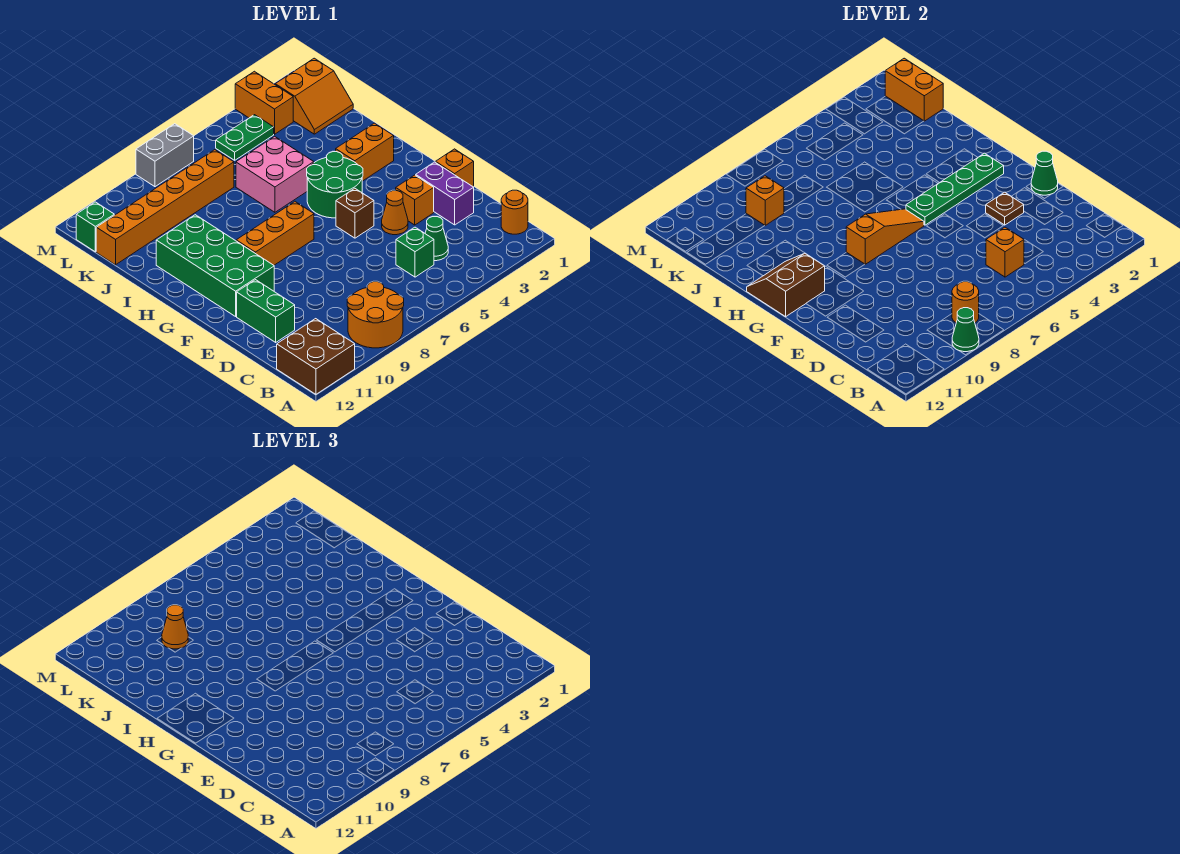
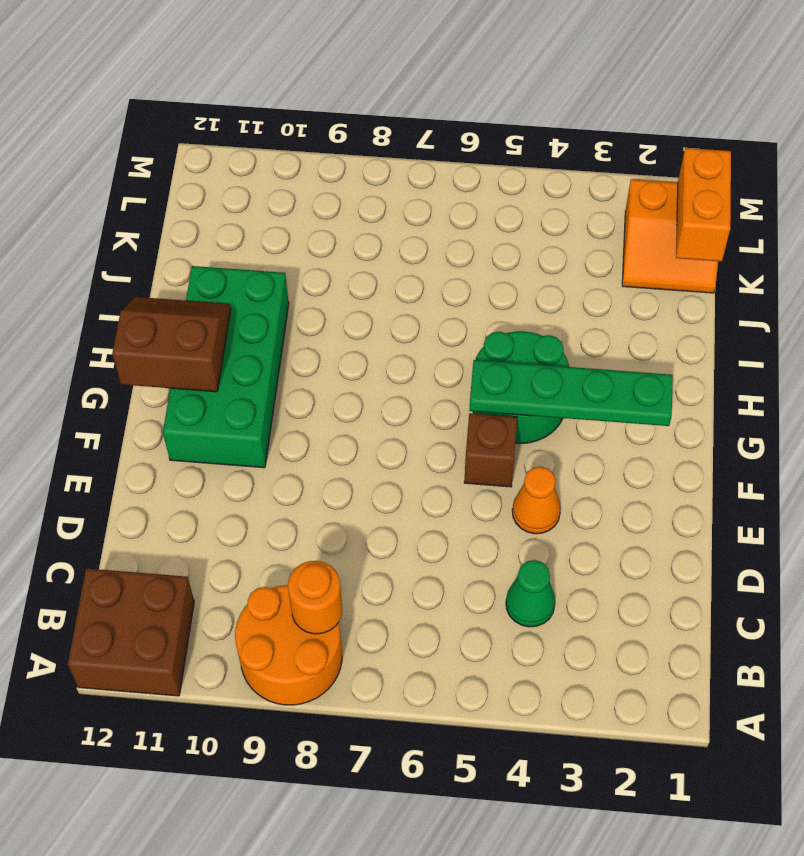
none -> orange round brick B1 level 1
none -> green brick C5 level 1
none -> purple brick D2:E2 level 1
none -> green brick D11:E11 level 1

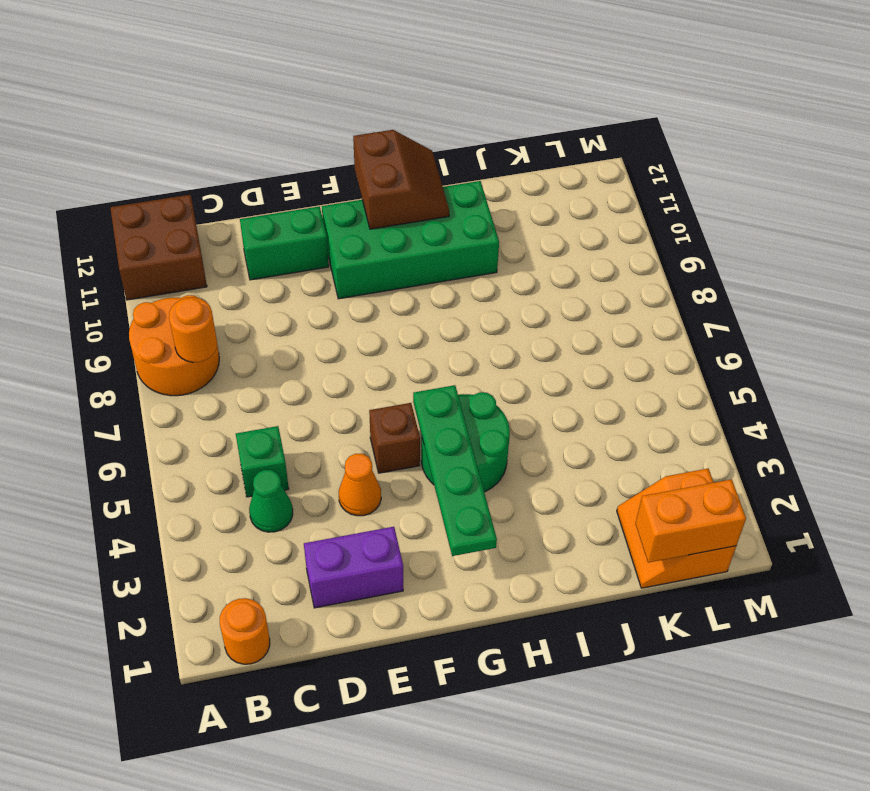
none -> orange brick E1 level 1
none -> orange brick E3 level 1
none -> orange brick G7:G9 level 1
none -> orange brick H2:H3 level 1

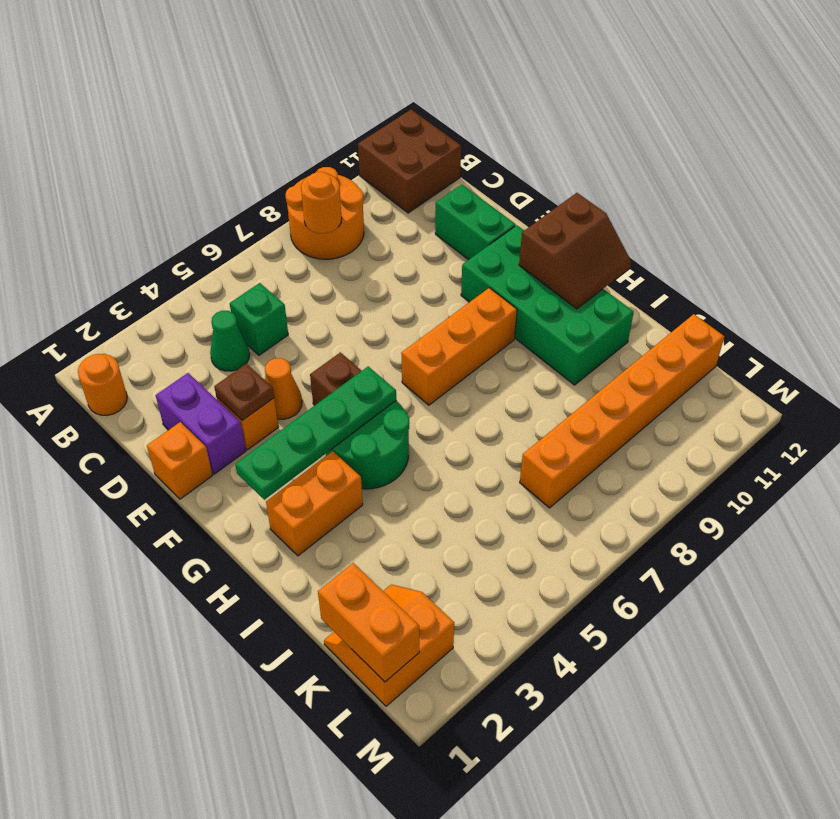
none -> pink brick I5:J6 level 1
none -> orange brick L3:M3 level 1
none -> green plate L4:L5 level 1
none -> green brick L12 level 1

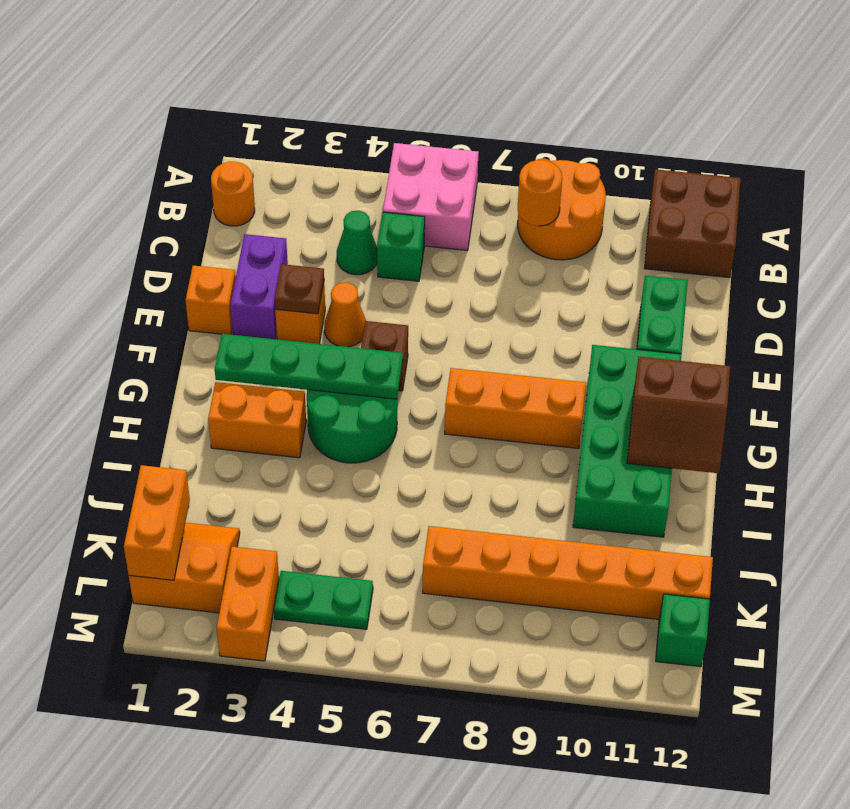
pink brick A5:B6 level 1 -> pink brick I5:J6 level 1
none -> grey brick M7:M8 level 1
none -> green cone A9 level 2
none -> orange brick C5 level 2
none -> green cone E1 level 2

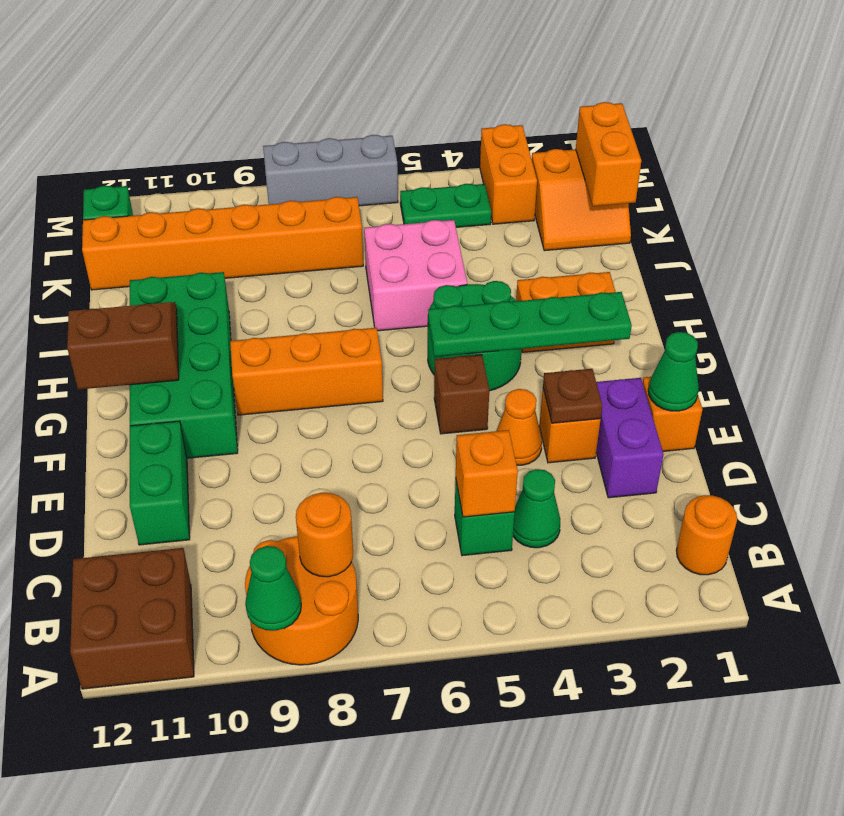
grey brick M6:M8 level 1 -> grey brick M7:M8 level 1
none -> orange slope G6:G8 level 2 top 8
none -> orange brick K9 level 2
none -> orange cone K9 level 3

